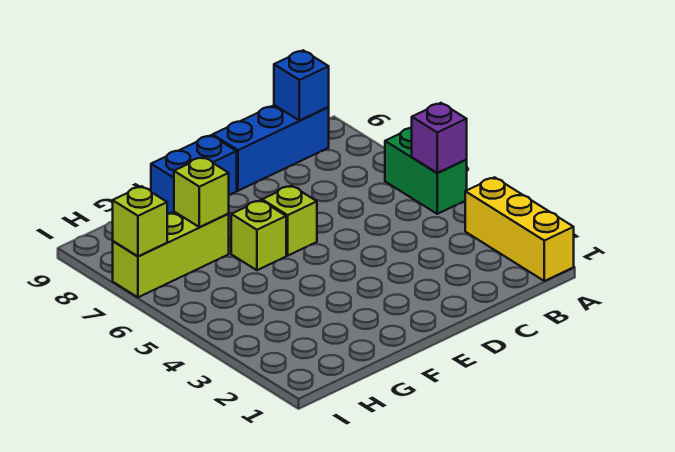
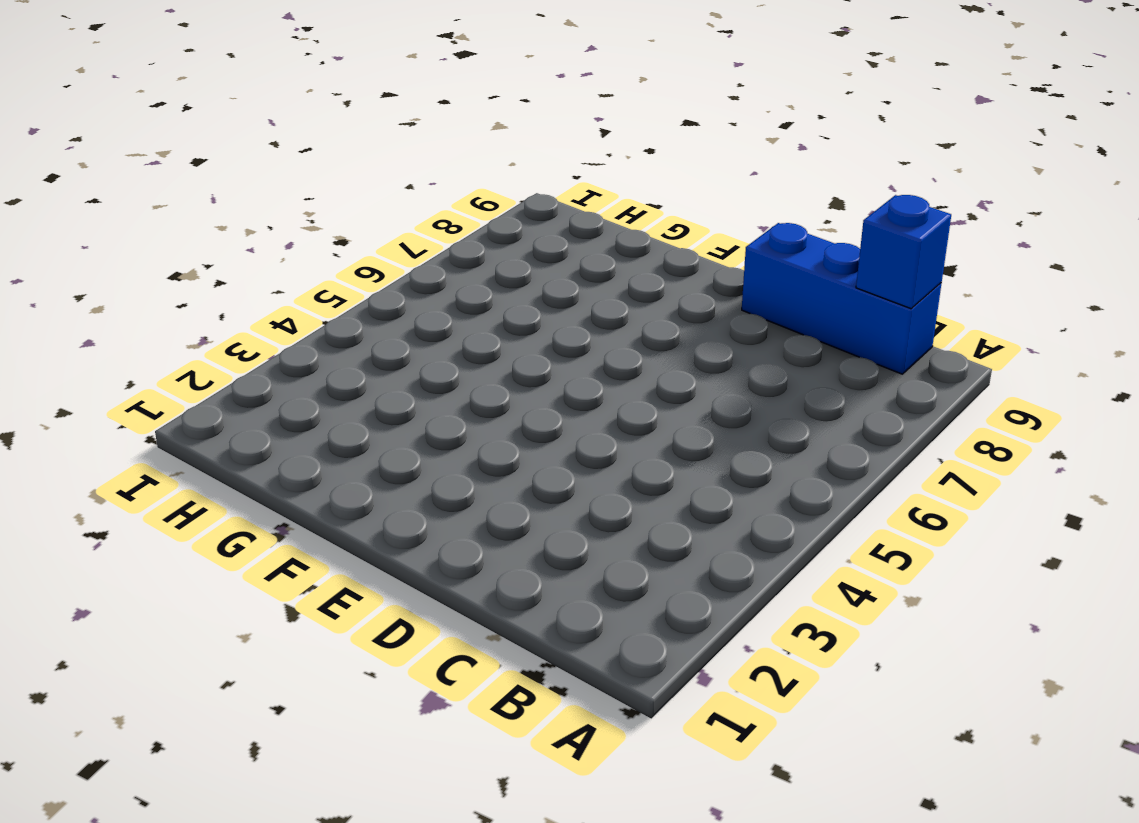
none -> yellow brick A1:A3 level 1
none -> green brick A5:A6 level 1

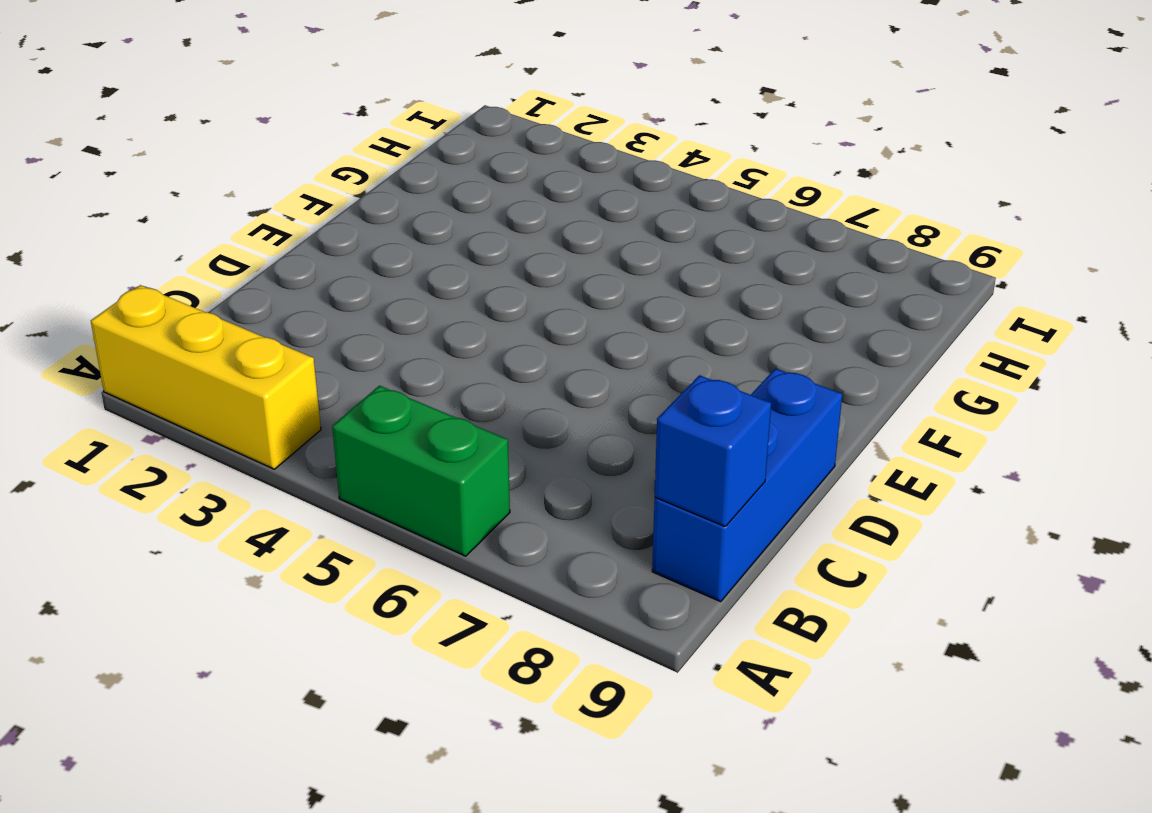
none -> lime brick E6 level 1
none -> blue brick E9:F9 level 1

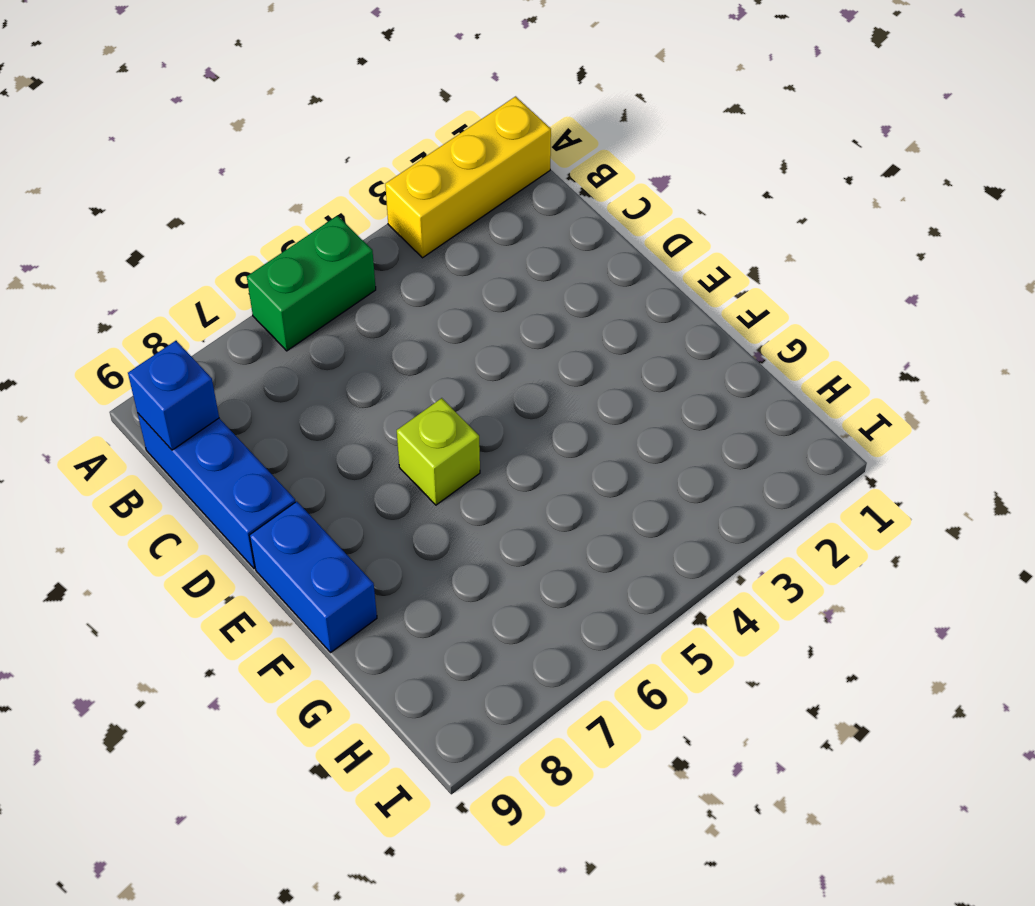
none -> lime brick F6 level 1
none -> lime brick G7:I7 level 1

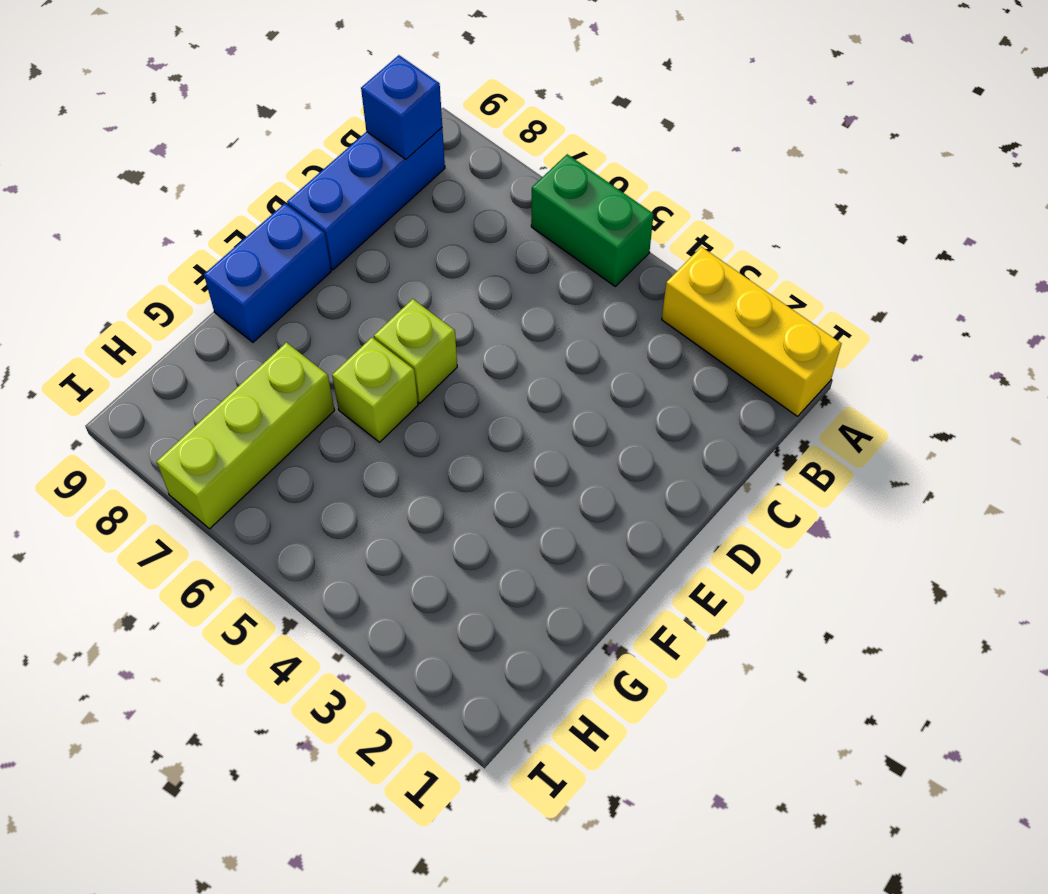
none -> purple brick A5 level 2
none -> lime brick G7 level 2

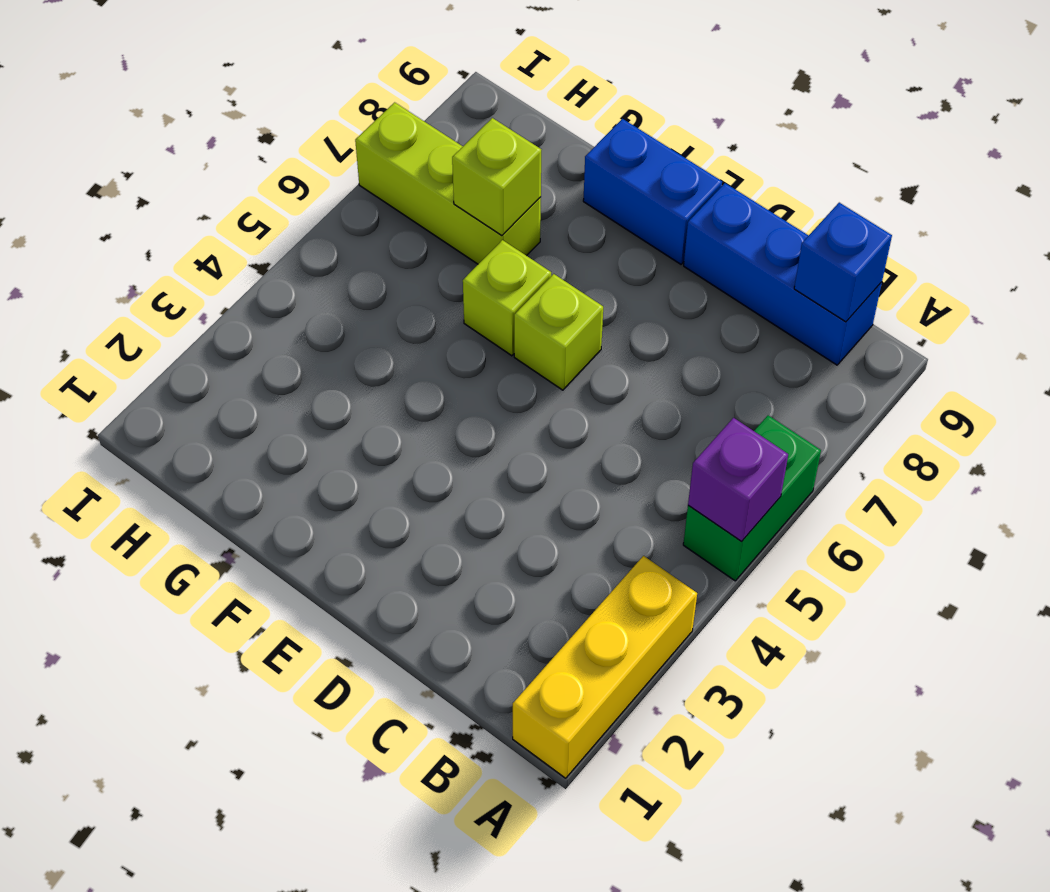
none -> lime brick I7 level 2

